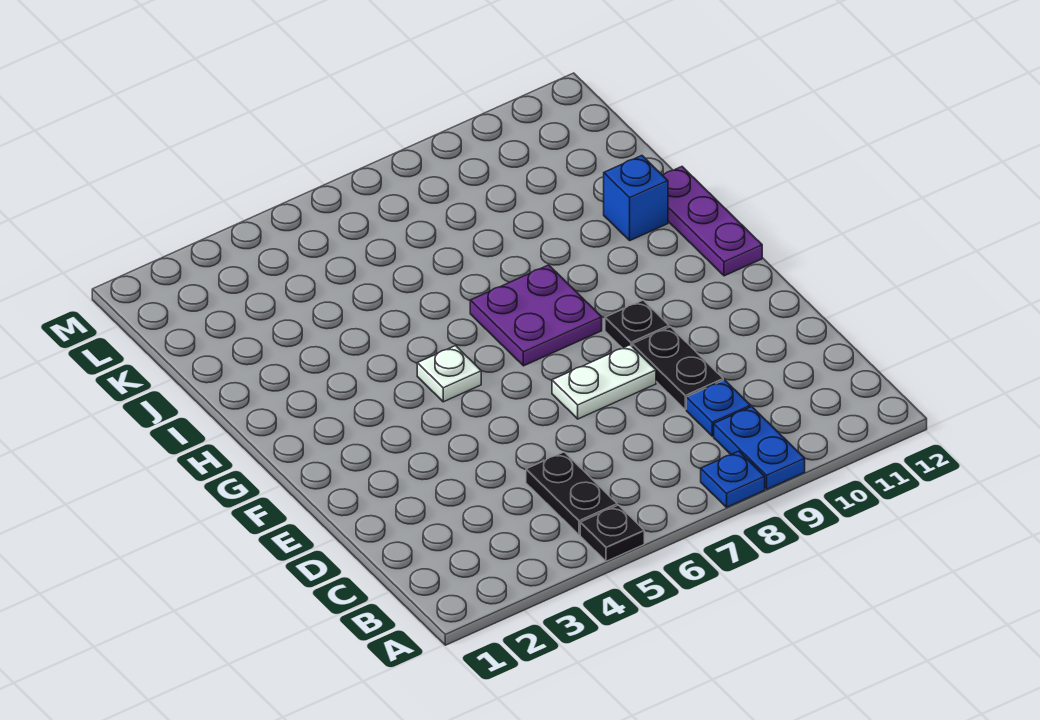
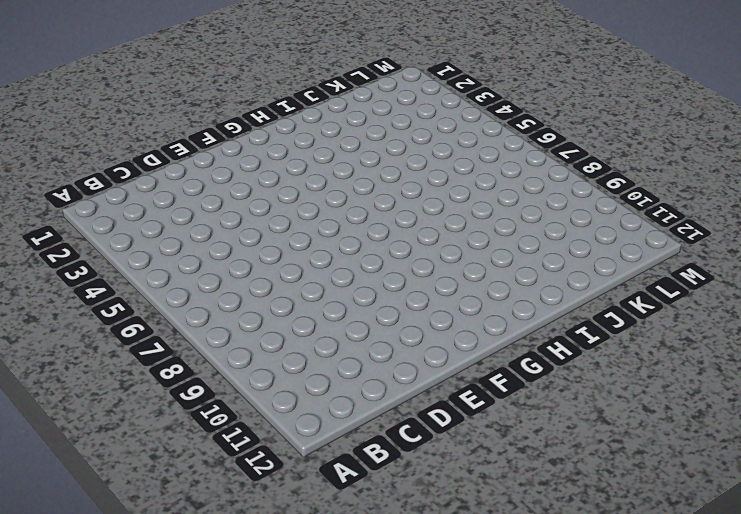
none -> black plate A5 level 1
none -> blue plate A8 level 1
none -> blue plate A9:B9 level 1

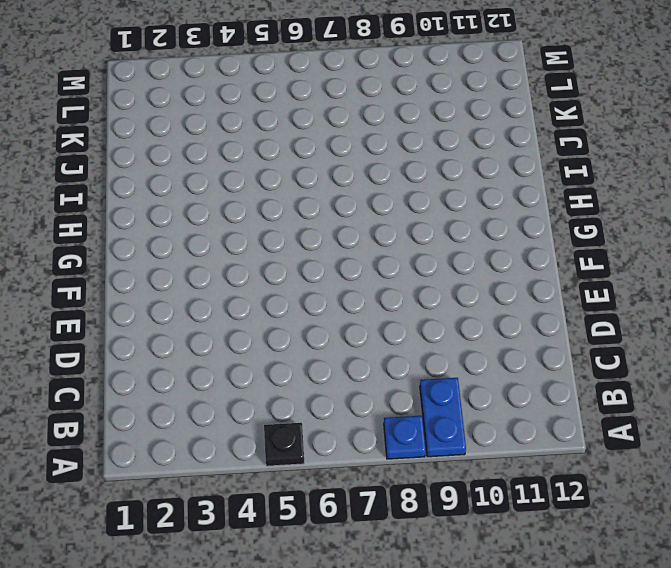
none -> black plate B5:C5 level 1
none -> blue plate C9 level 1
none -> black plate D9:E9 level 1

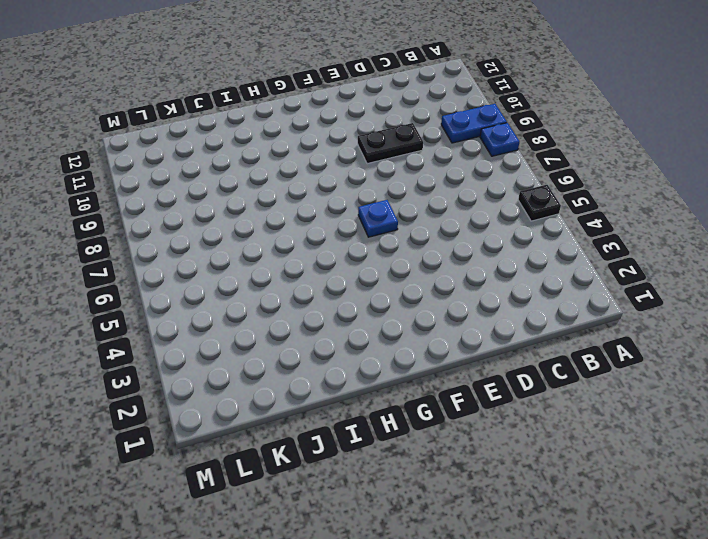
blue plate F6 level 1 -> blue plate C9 level 1
none -> black plate B5:C5 level 1
none -> white plate E7:E8 level 1
none -> black plate F9 level 1

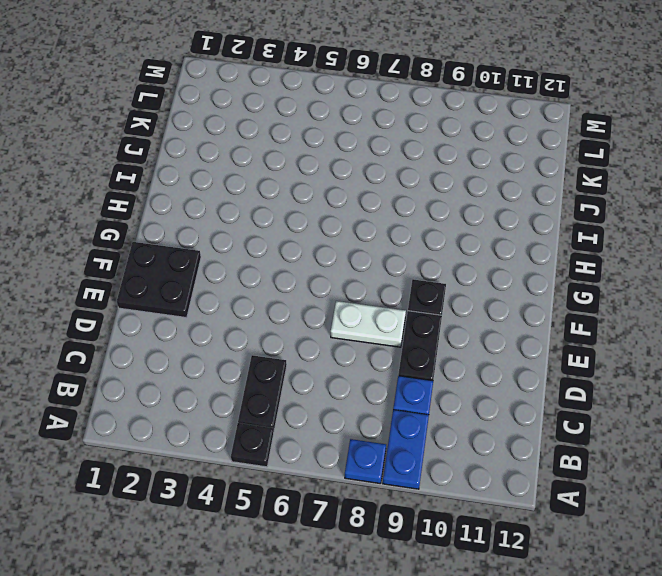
black plate E1:F2 level 1 -> none
none -> white plate G5 level 1
none -> purple plate G7:H8 level 1
none -> purple plate G12:I12 level 1

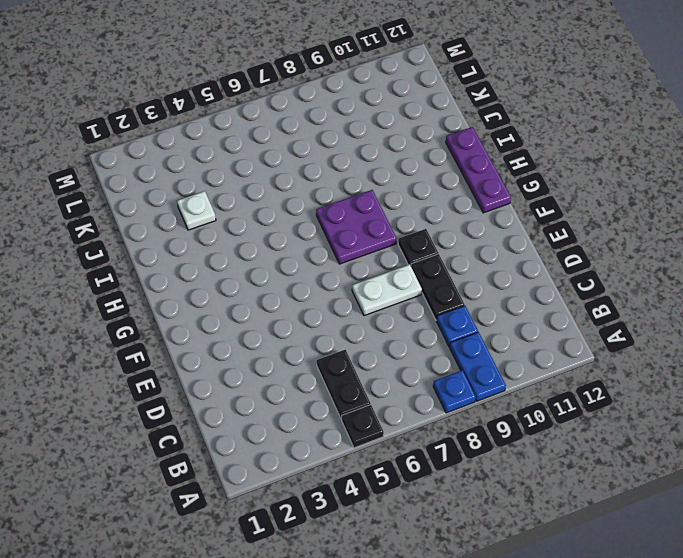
white plate J3 level 1 -> white plate G5 level 1
none -> blue brick I11 level 1

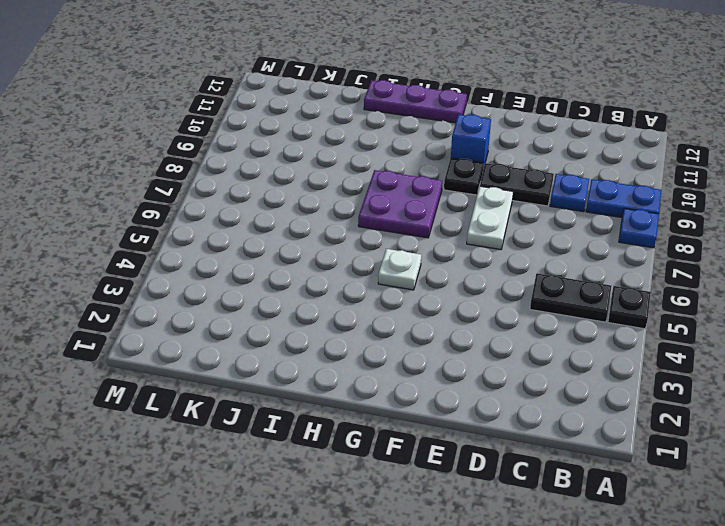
blue brick F10 level 1 -> blue brick I11 level 1

